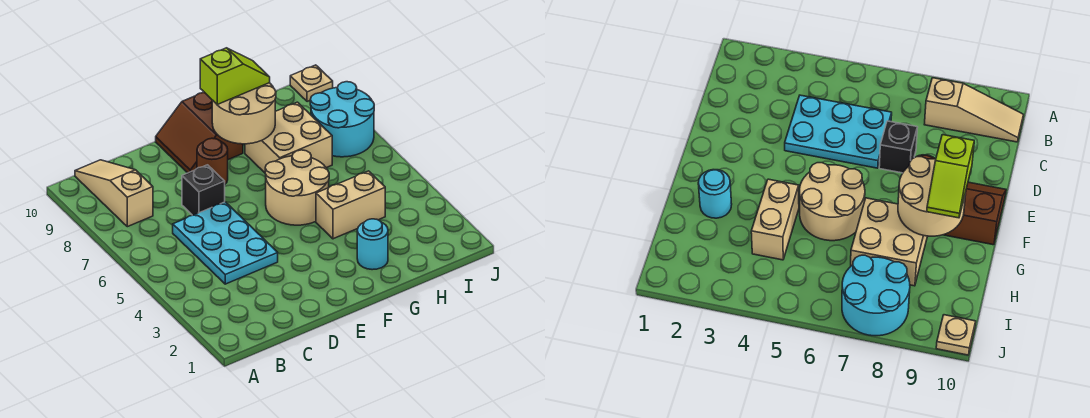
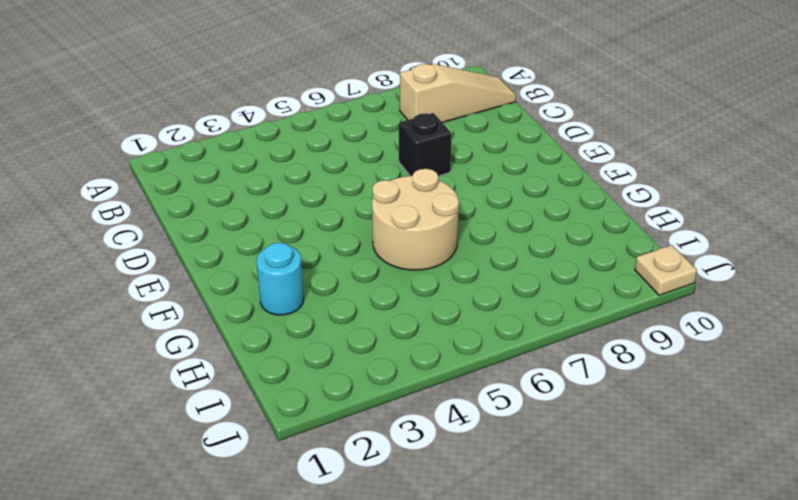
none -> cyan plate C4:D6 level 1
none -> brown round brick E8 level 1
none -> brown slope E9:F10 level 1 top F

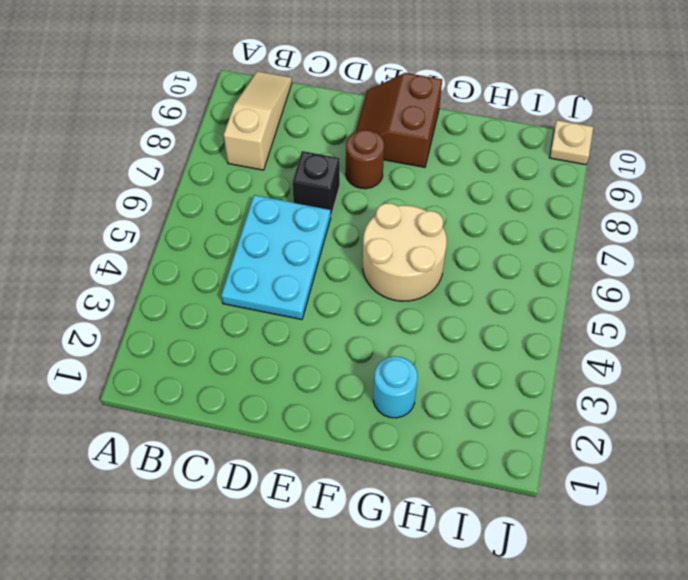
none -> tan brick G4:H4 level 1
none -> tan brick G7:H8 level 1
none -> cyan round brick I7:J8 level 1

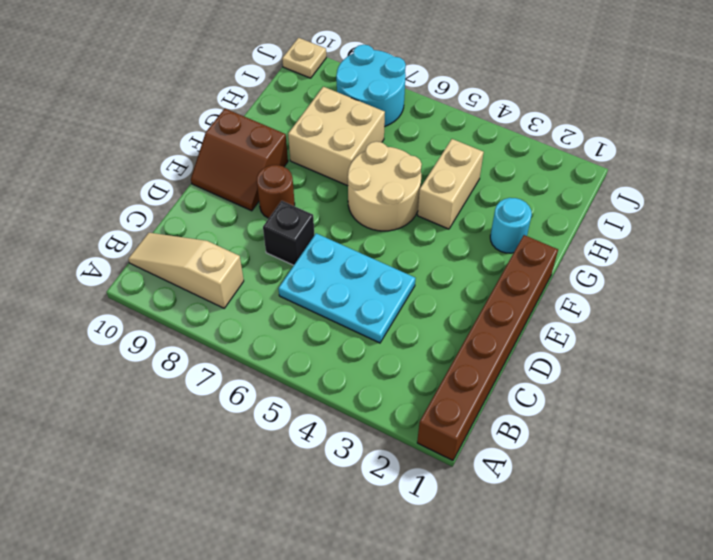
brown brick A1:F1 level 1 -> none
none -> tan round brick F8:G9 level 2
none -> lime slope F9:G9 level 3 top F

